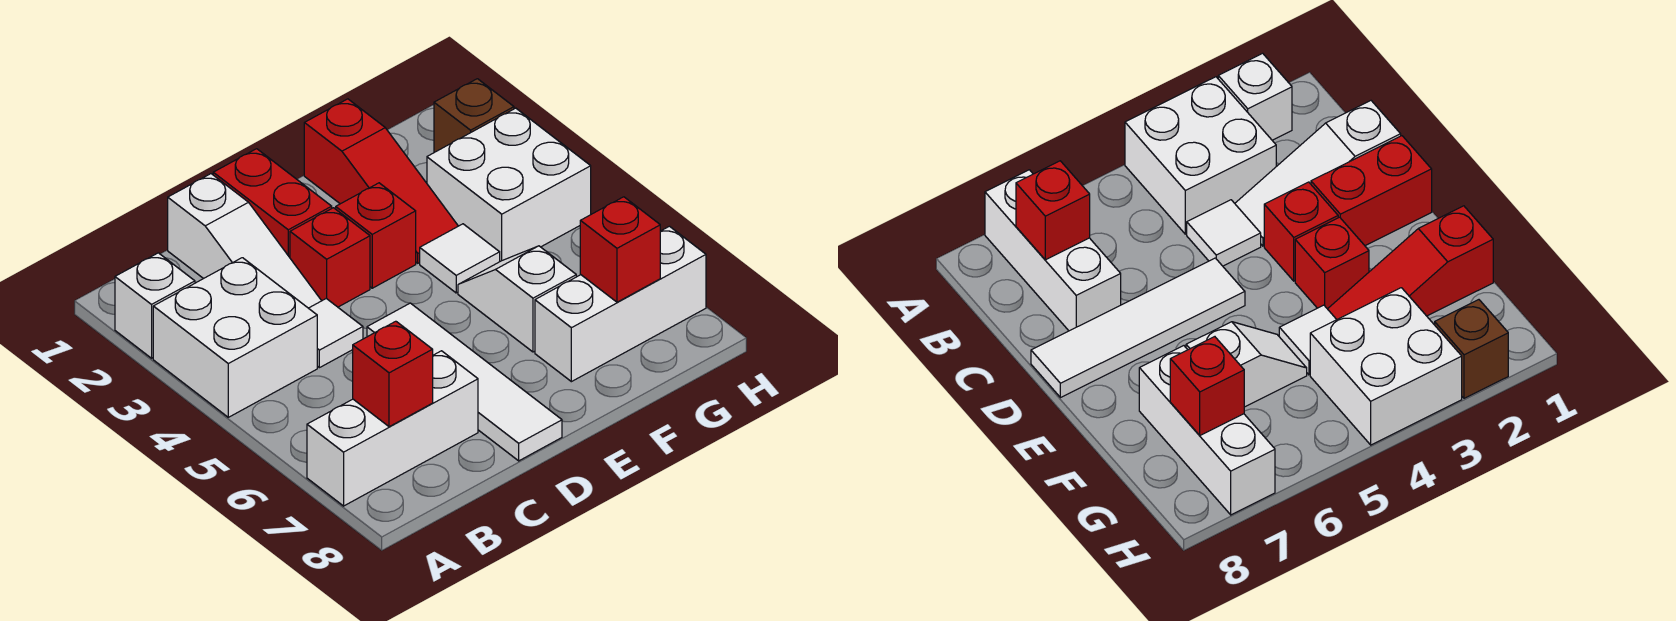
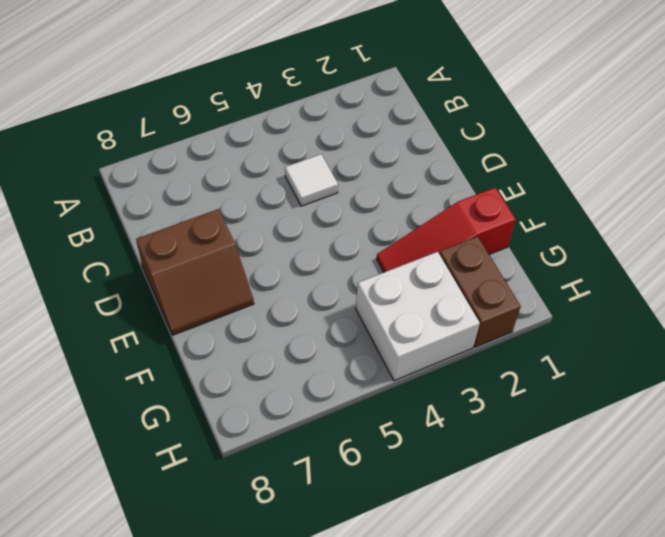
brown slope D7:E8 level 1 top D -> white tile D5:D8 level 1
brown brick G2:H2 level 1 -> brown brick H2 level 1
none -> white brick A2 level 1
none -> white brick A3:B4 level 1
none -> white brick A7:C7 level 1

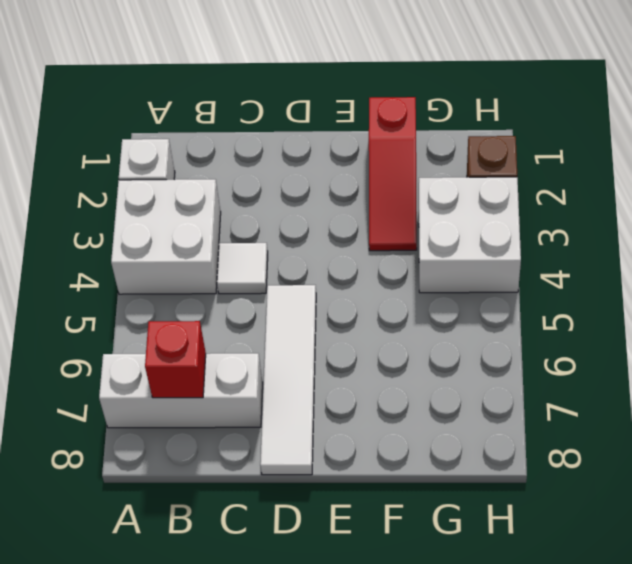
none -> white slope C1:C3 level 1 top 1
none -> red brick D1:D2 level 1
none -> red brick D3 level 1

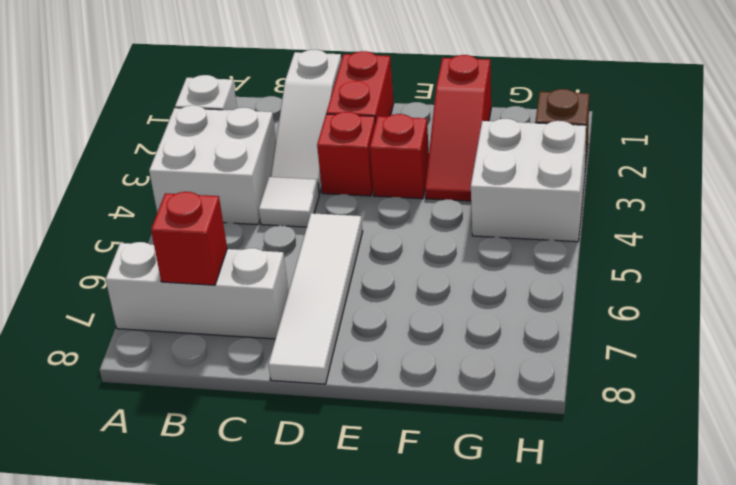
none -> white tile F4 level 1
none -> white slope F5:F6 level 1 top 6
none -> white brick F7:H7 level 1

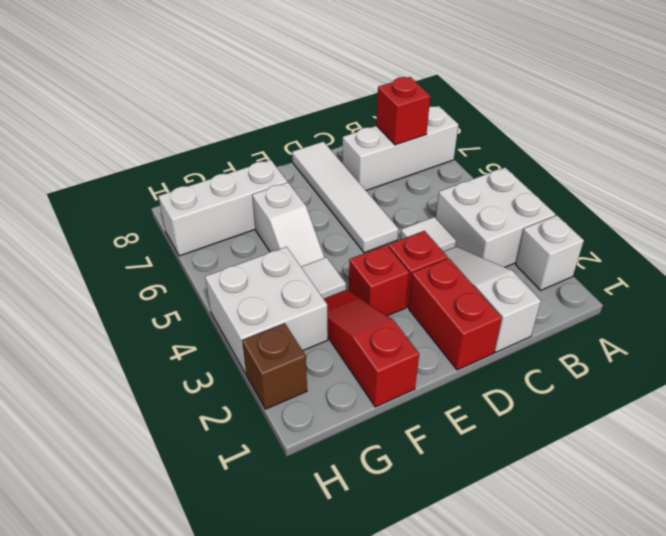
none -> red brick G7 level 2

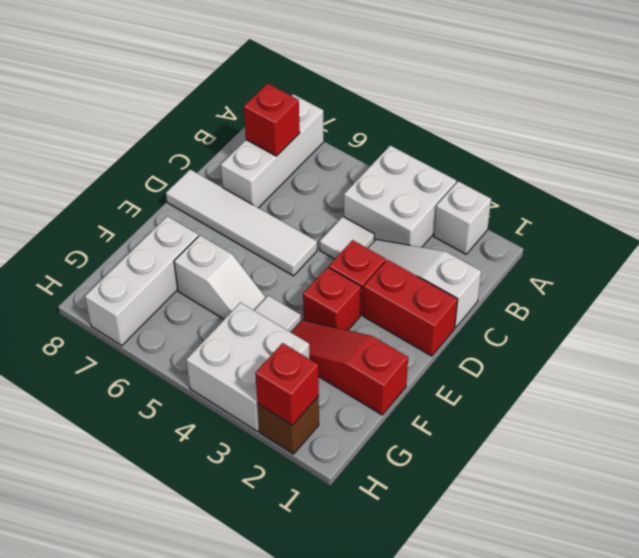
red brick H2 level 2 -> red brick G7 level 2

